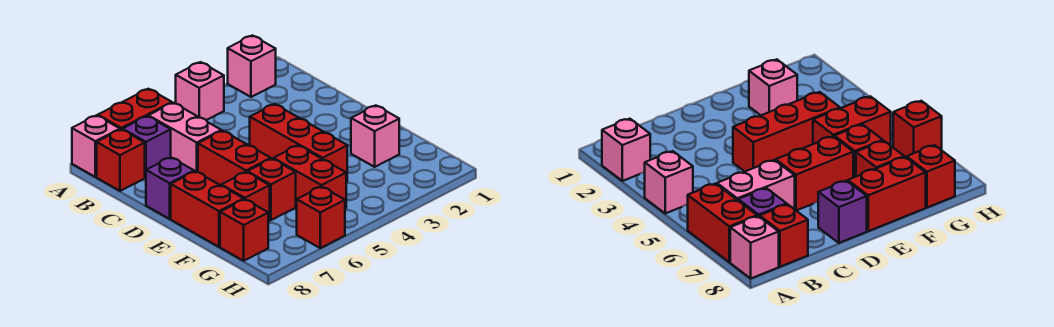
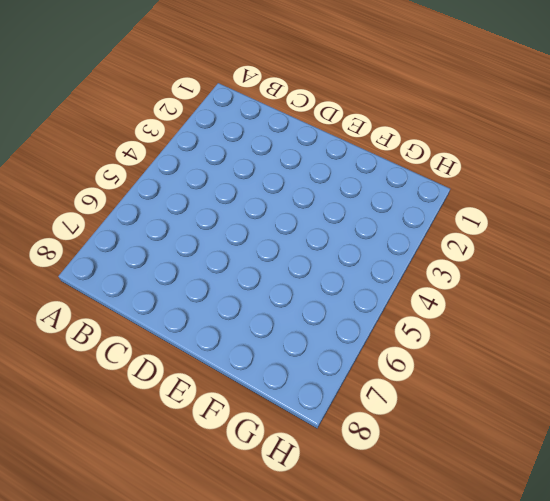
none -> pink brick A2 level 1
none -> pink brick A4 level 1
none -> red brick A6:A7 level 1

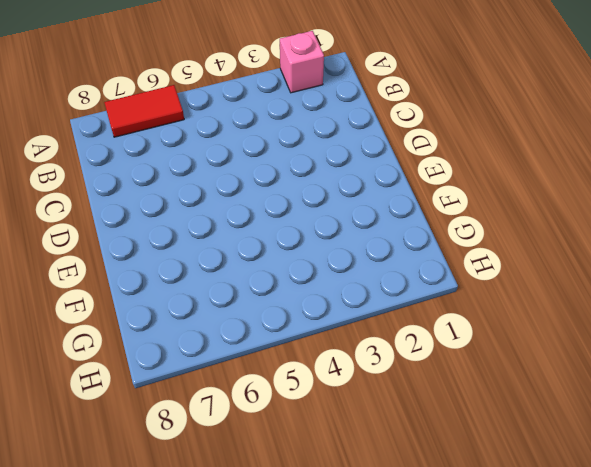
red tile A6:A7 level 1 -> red brick A6:A7 level 1
none -> pink brick A4 level 1
none -> pink brick A8 level 1
none -> pink brick B6:C6 level 1

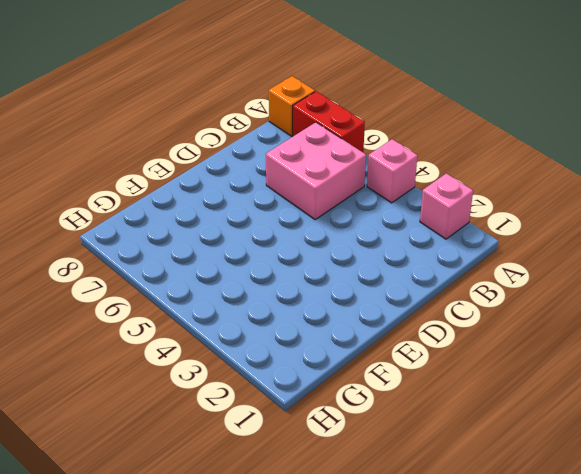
orange brick A8 level 1 -> pink brick A8 level 1
pink brick B5:C6 level 1 -> pink brick B6:C6 level 1
none -> purple brick B7 level 1
none -> red brick B8 level 1
none -> red brick D4:F4 level 1

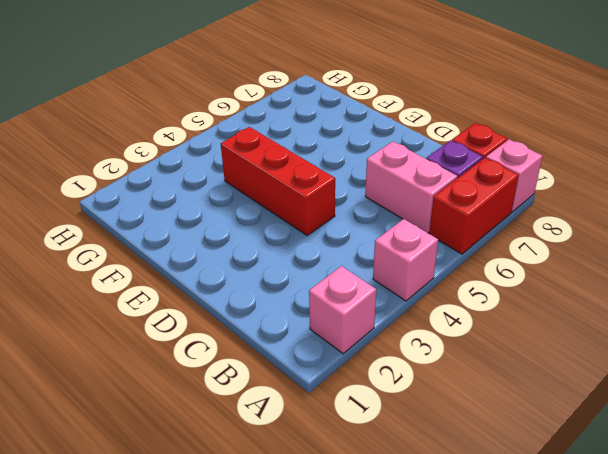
none -> red brick D6:E6 level 1
none -> purple brick D8 level 1
none -> red brick E8:F8 level 1

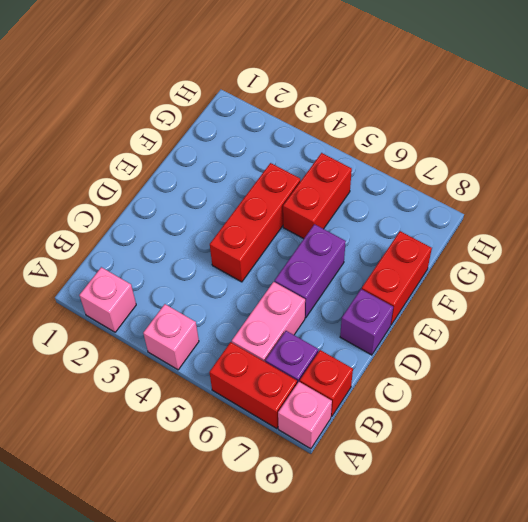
purple brick D6:E6 level 1 -> red brick D6:E6 level 1
none -> pink brick F2 level 1
none -> red brick F6 level 1
none -> red brick F7 level 1

